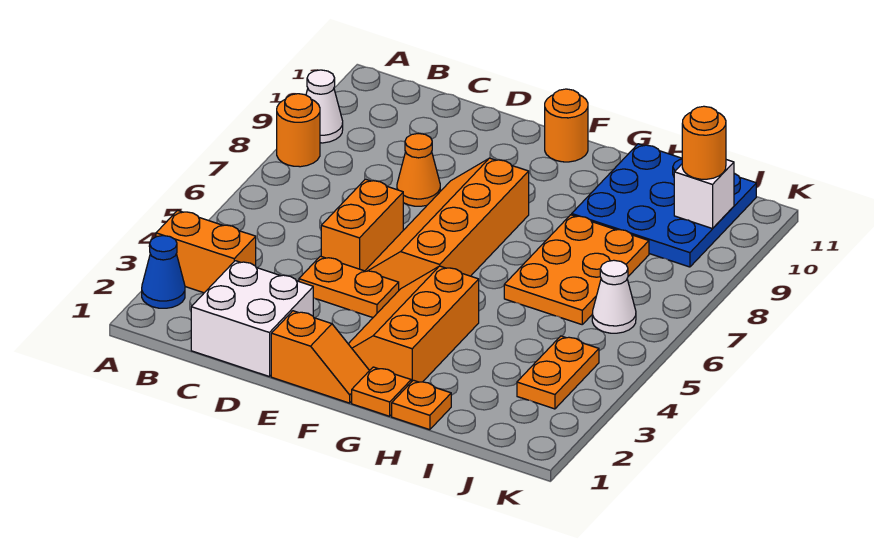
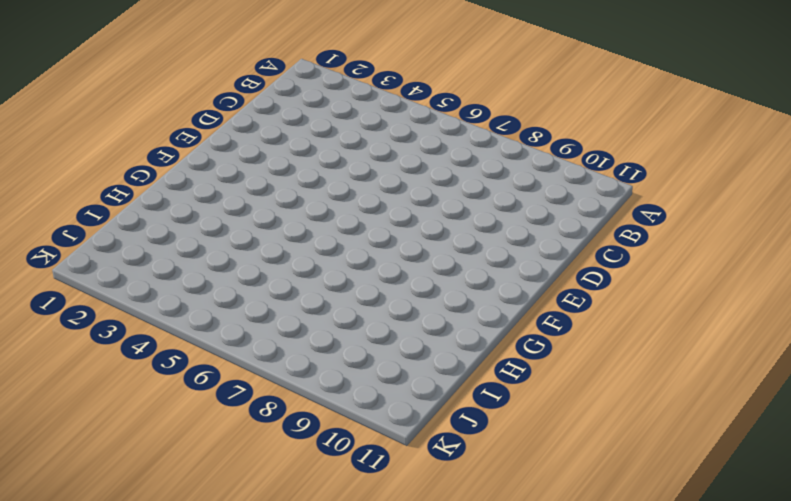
none -> blue cone A2 level 1
none -> orange brick A3:B3 level 1
none -> orange round brick A8 level 1

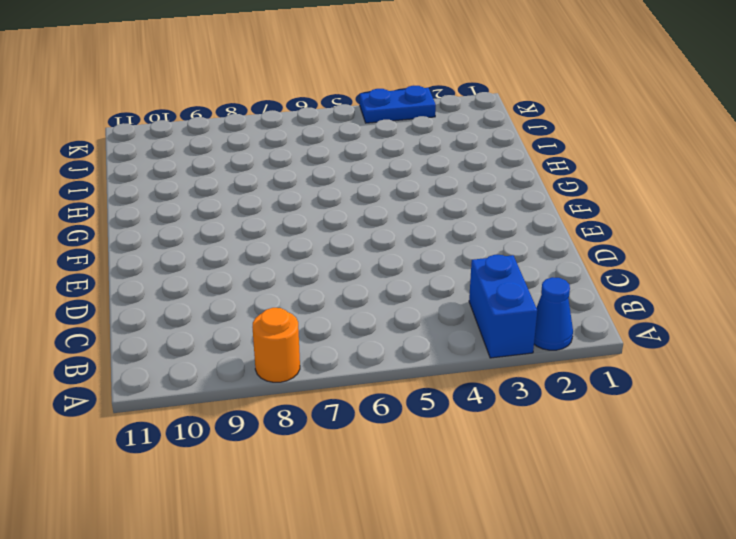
blue brick A3:B3 level 1 -> orange brick A3:B3 level 1
blue plate K3:K4 level 1 -> none
none -> white cone A9 level 1
none -> white brick C1:D2 level 1
none -> orange plate D4:E4 level 1

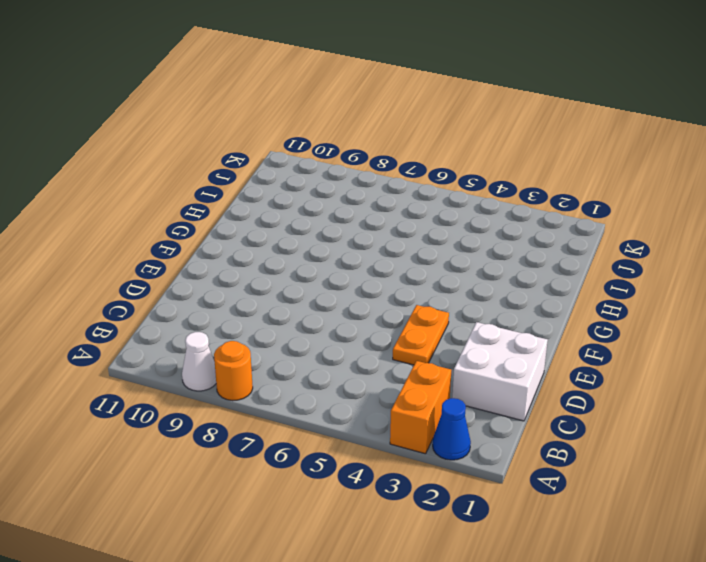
none -> orange brick D5:D6 level 1
none -> orange cone D8 level 1
none -> orange slope E1:F1 level 1 top E

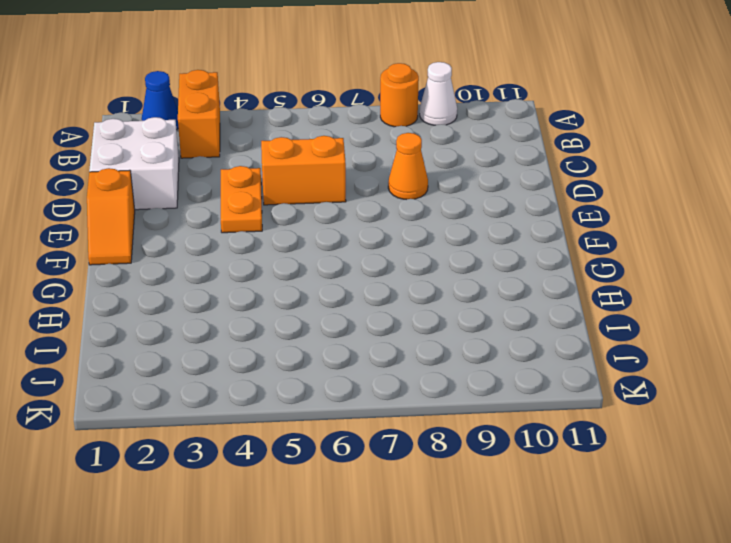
none -> orange slope E5:F8 level 1 top F
none -> orange slope F2:G4 level 1 top G
none -> orange round brick F11 level 1

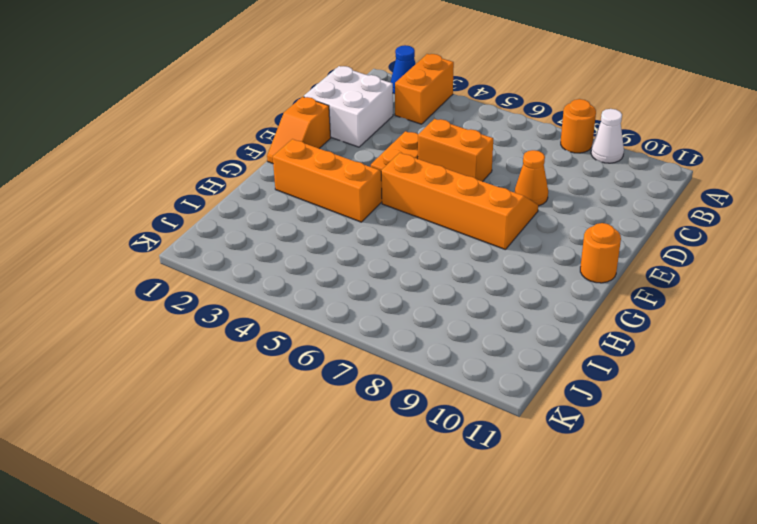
none -> orange plate G1 level 1
none -> orange plate H1 level 1
none -> orange plate H6:I8 level 1

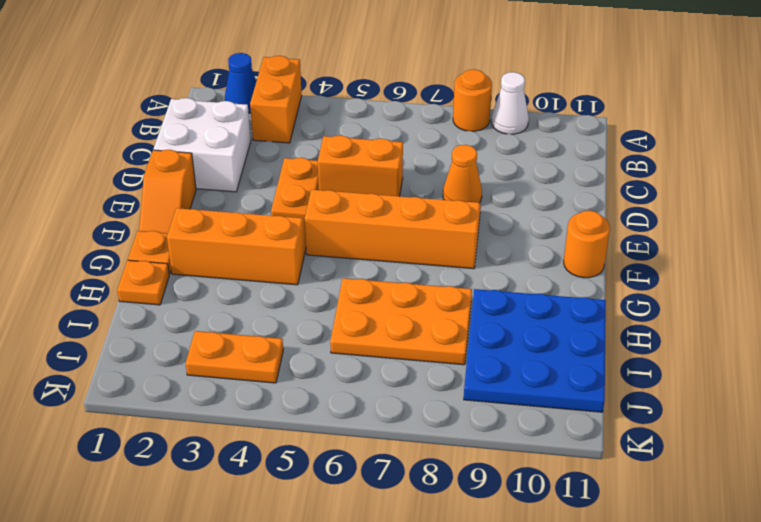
none -> white cone J6 level 1
none -> white brick J10 level 2
none -> orange round brick J10 level 3

